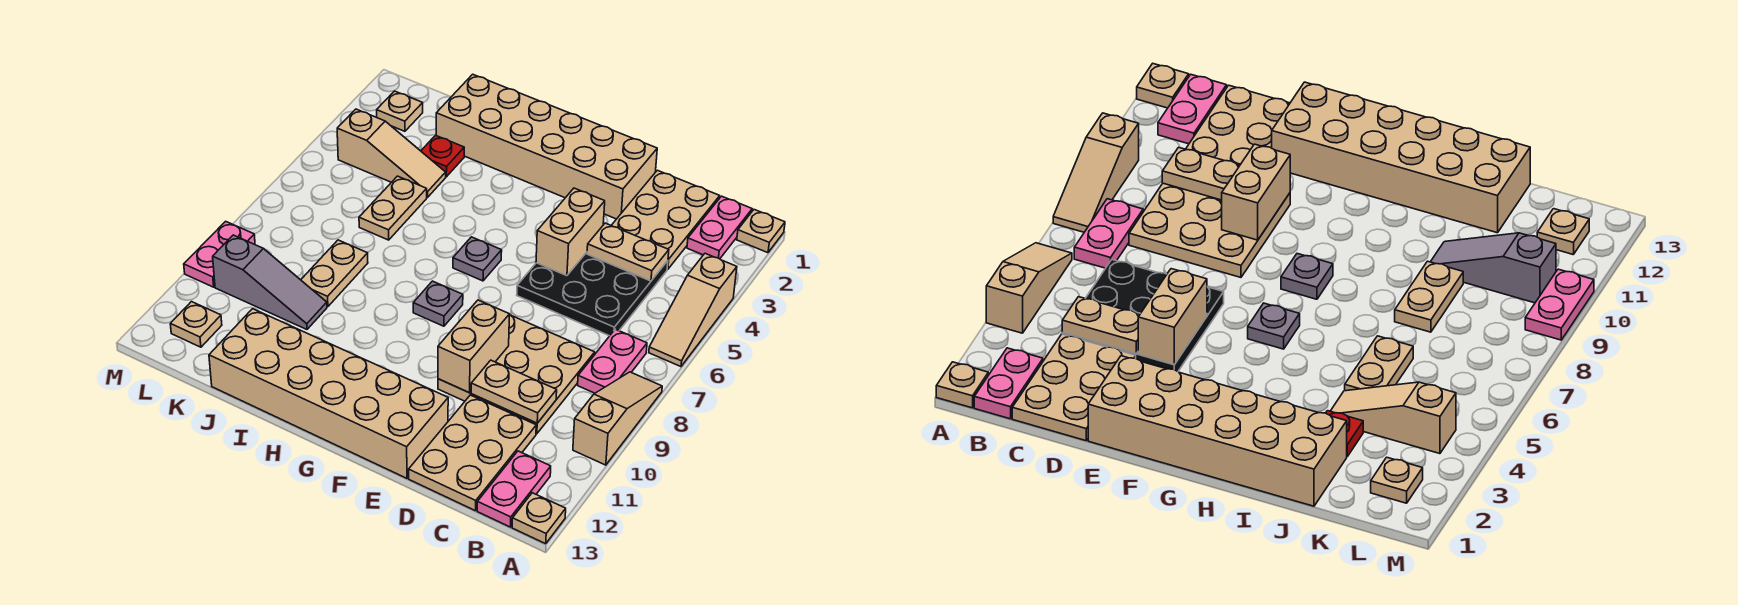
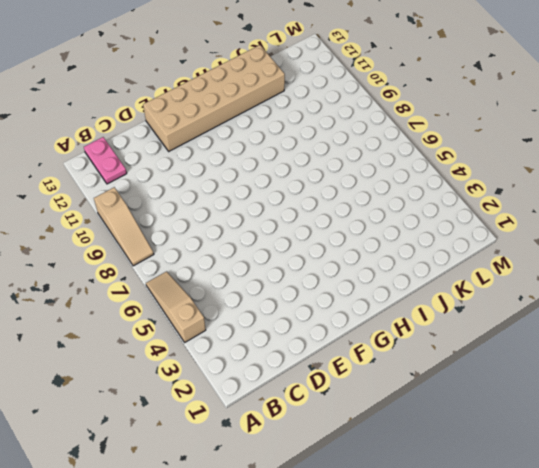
none -> tan plate A1 level 1
none -> tan plate A13 level 1
none -> pink plate B1:B2 level 1

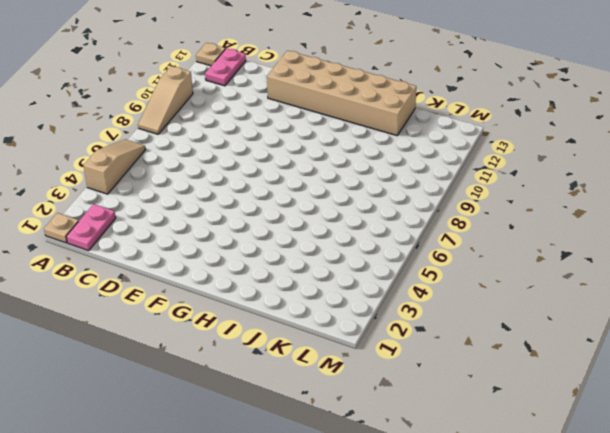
none -> pink plate B7:B8 level 1
none -> tan plate C1:D3 level 1
none -> black plate C4:E6 level 1

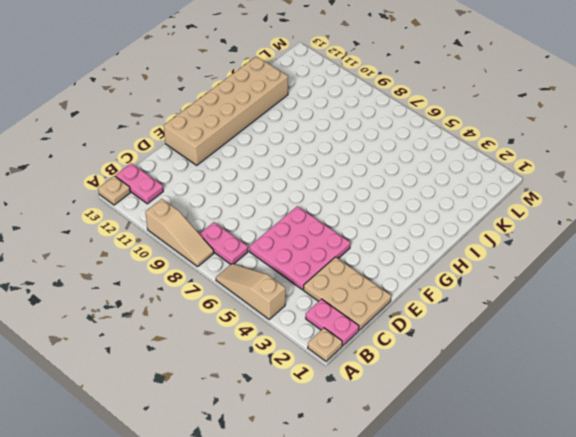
pink plate C4:E6 level 1 -> black plate C4:E6 level 1
none -> tan plate C8:E10 level 1
none -> tan plate C11:D13 level 1
none -> tan brick E1:J2 level 1

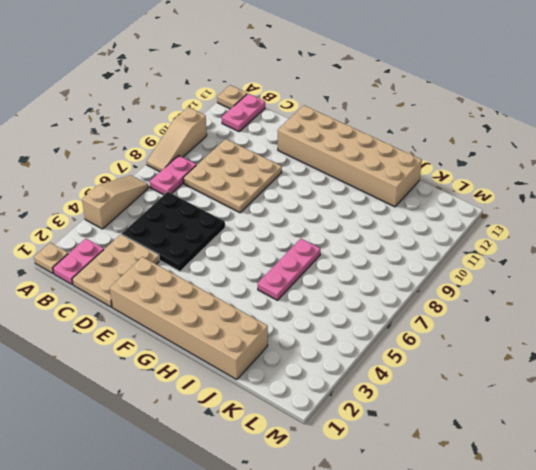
pink plate I5:I7 level 1 -> none
none -> tan plate C11:D13 level 1
none -> grey plate G6 level 1
none -> grey plate G8 level 1

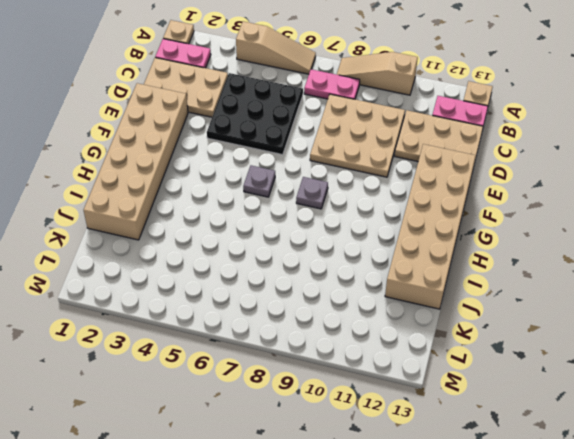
none -> red plate J3 level 1
none -> tan slope J4:L4 level 1 top L
none -> tan plate J5:J6 level 1

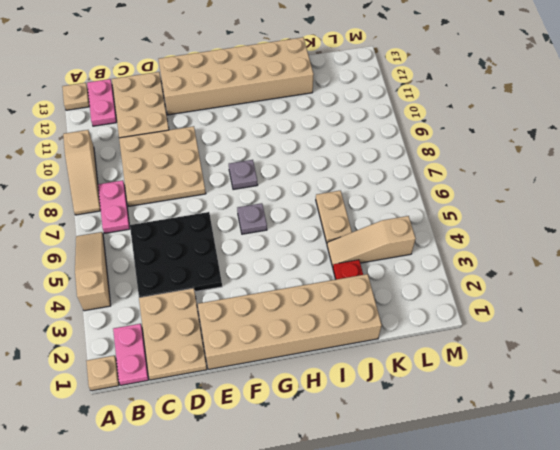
none -> tan plate J8:J9 level 1
none -> grey slope J10:L10 level 1 top L
none -> tan plate L2 level 1

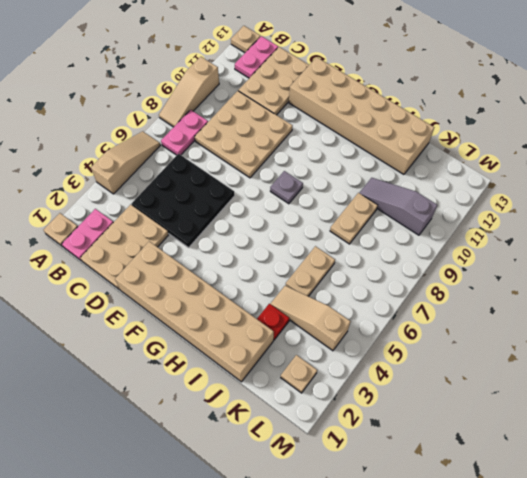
none -> grey plate G6 level 1
none -> tan plate L12 level 1
none -> pink plate M9:M10 level 1

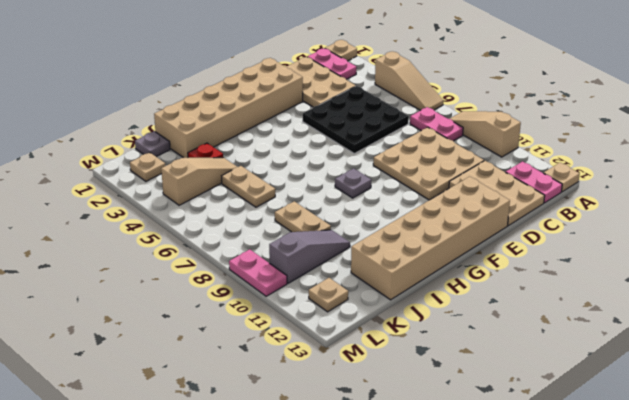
grey plate K1 level 1 -> grey plate G6 level 1
none -> tan plate C4:D4 level 2
none -> tan plate C10:D10 level 2
none -> tan brick E4:E5 level 2

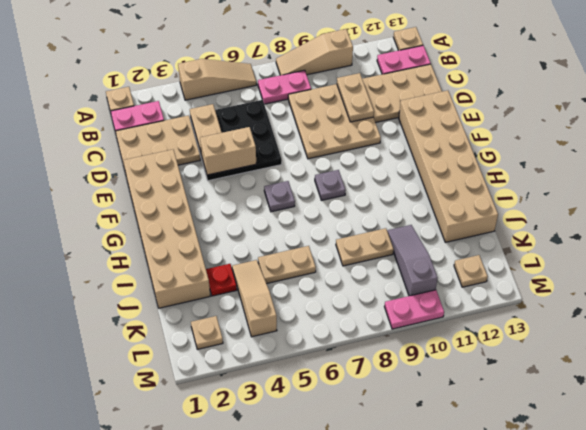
none -> tan brick E9:E10 level 2

